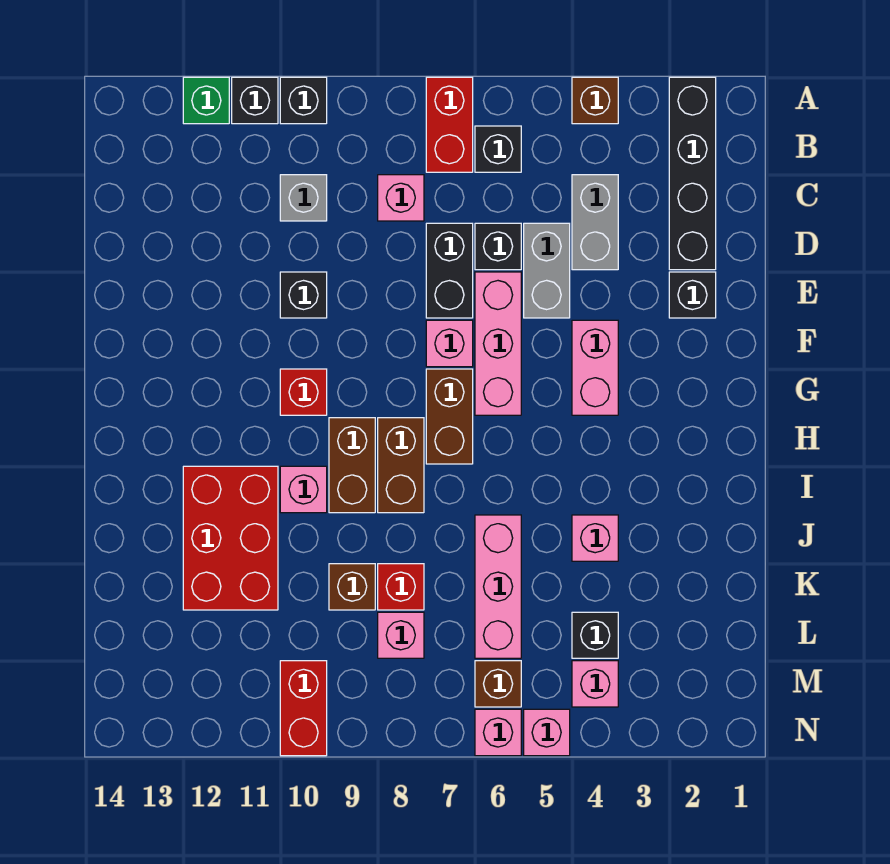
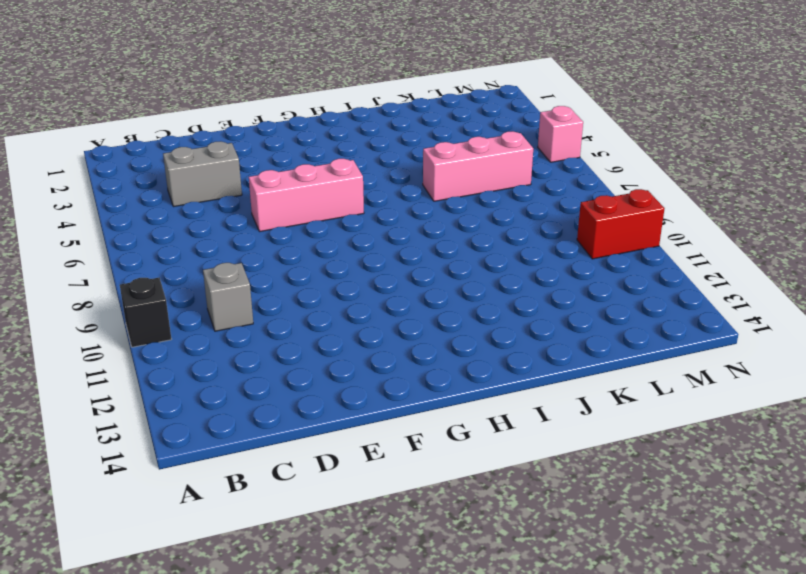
none -> black brick A2:D2 level 1
none -> brown brick A4 level 1
none -> red brick A7:B7 level 1
none -> black brick A11 level 1

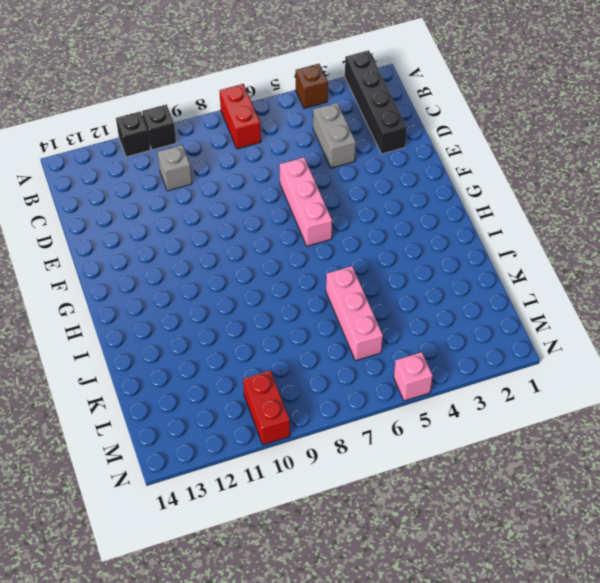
none -> green brick A12 level 1
none -> black brick B6 level 1
none -> pink brick C8 level 1
none -> grey brick D5:E5 level 1

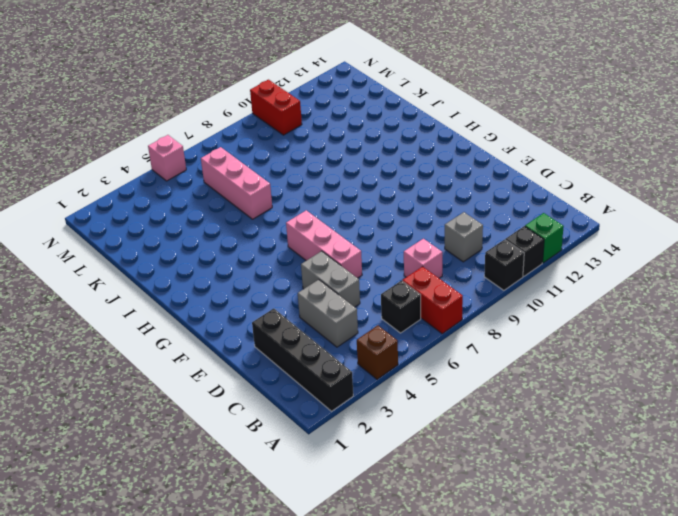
none -> black brick D6 level 1
none -> black brick D7:E7 level 1
none -> black brick E2 level 1
none -> black brick E10 level 1

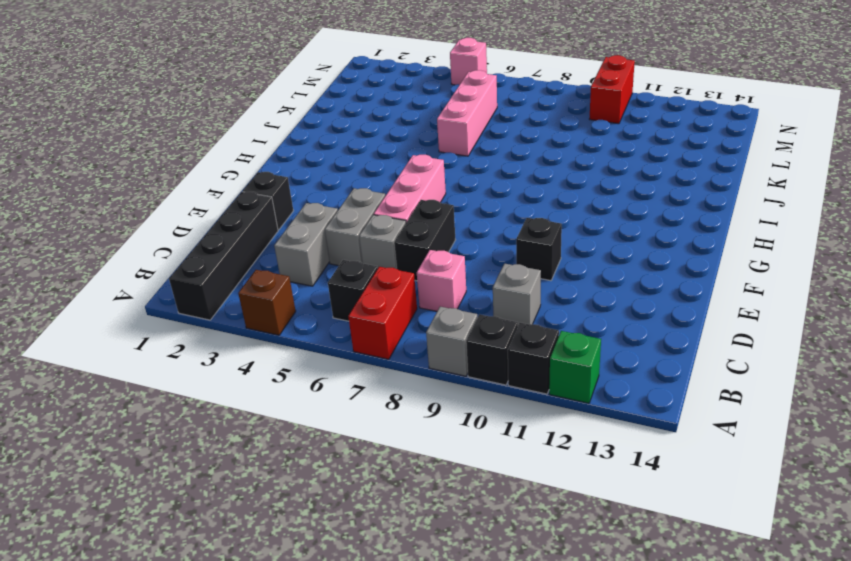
grey brick A9 level 1 -> none
grey brick D6 level 1 -> black brick D6 level 1
none -> pink brick F4:G4 level 1
none -> pink brick F7 level 1
none -> brown brick G7:H7 level 1
none -> red brick G10 level 1

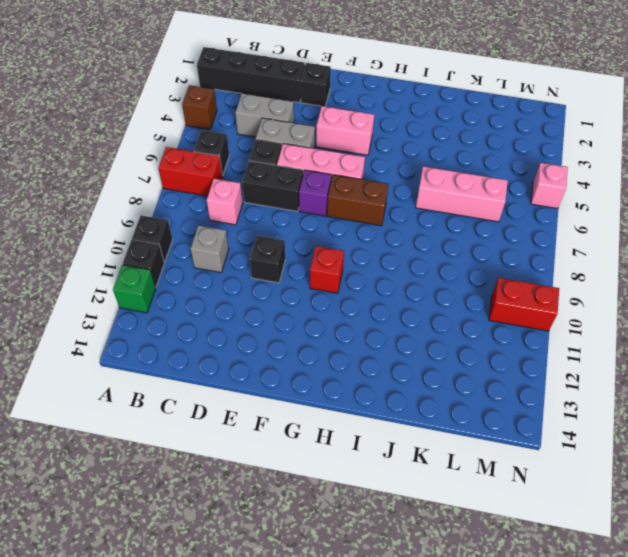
purple brick F7 level 1 -> pink brick F7 level 1
none -> brown brick H8:I8 level 1
none -> brown brick H9:I9 level 1
none -> pink brick I10 level 1
none -> red brick I11:K12 level 1

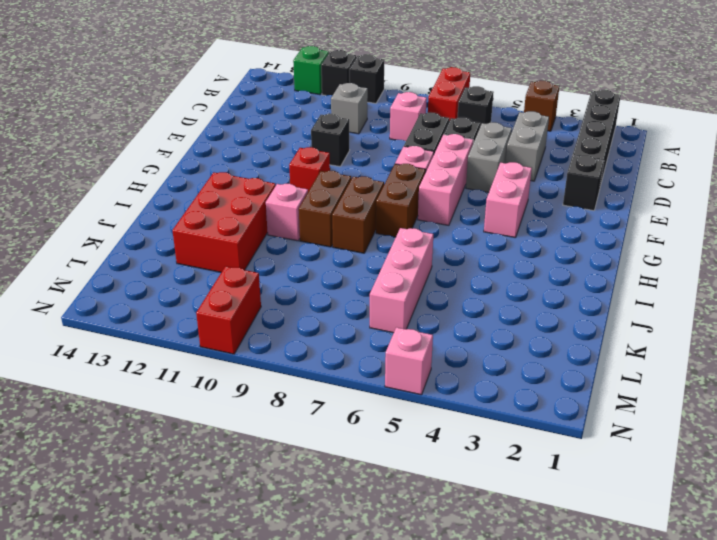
none -> pink brick J4 level 1
none -> red brick K8 level 1
none -> brown brick K9 level 1
none -> black brick L4 level 1

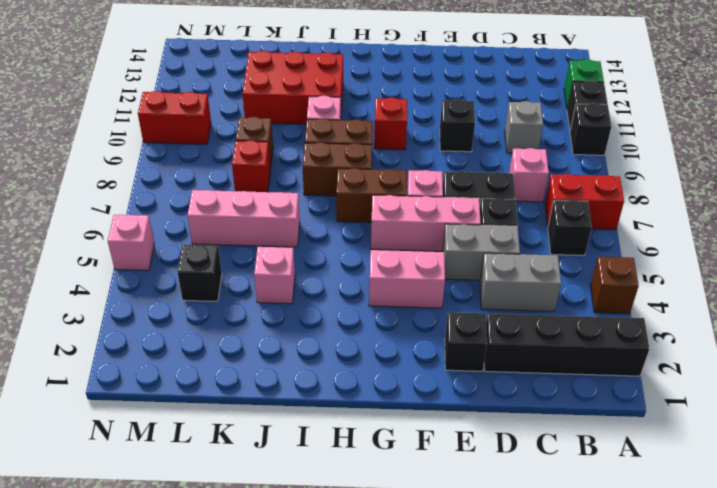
none -> pink brick L8 level 1
none -> pink brick M4 level 1
none -> brown brick M6 level 1
none -> pink brick N6 level 1

